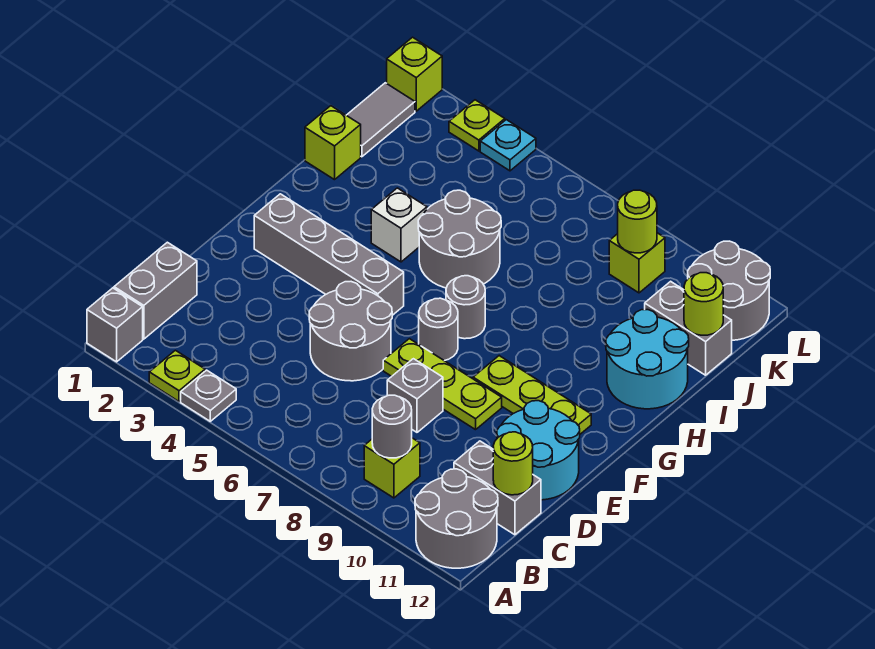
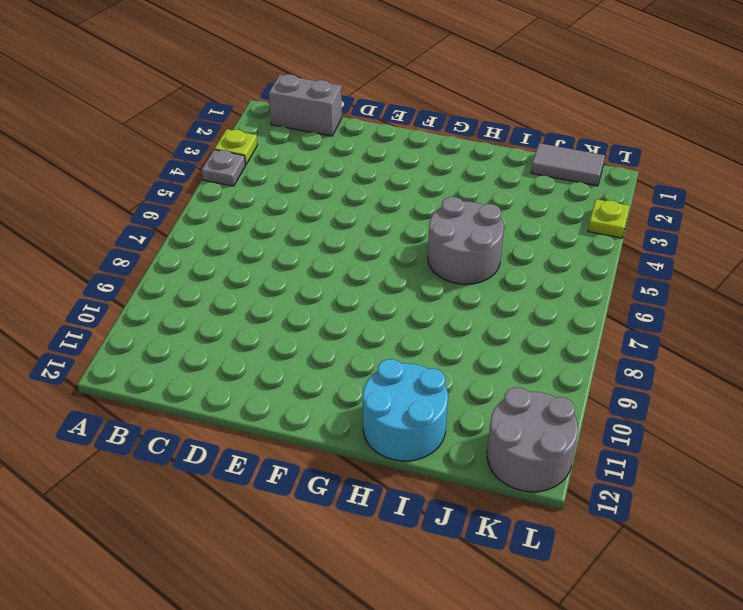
none -> grey brick A1 level 1
none -> grey round brick A11:B12 level 1
none -> lime brick B9 level 1
none -> grey brick C11:C12 level 1

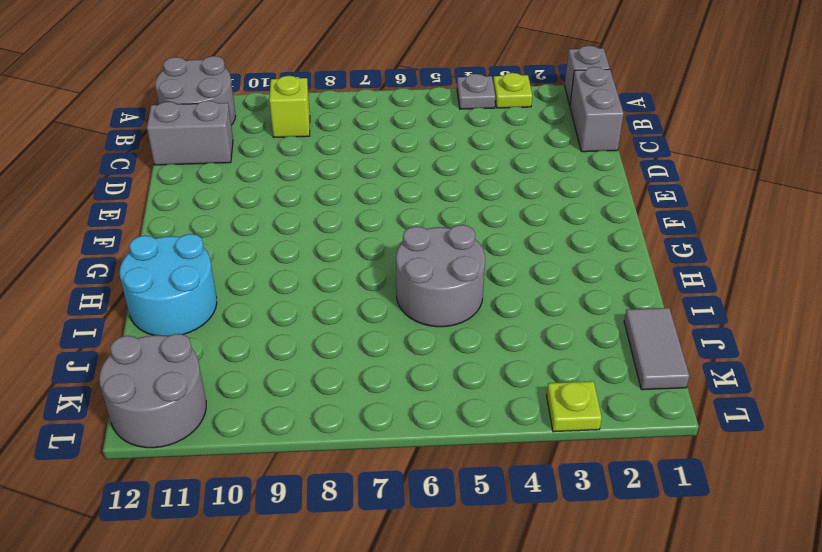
none -> grey round brick D5:E6 level 1
none -> grey brick D8 level 1
none -> cyan round brick D11:E12 level 1
none -> lime plate E7:E9 level 1

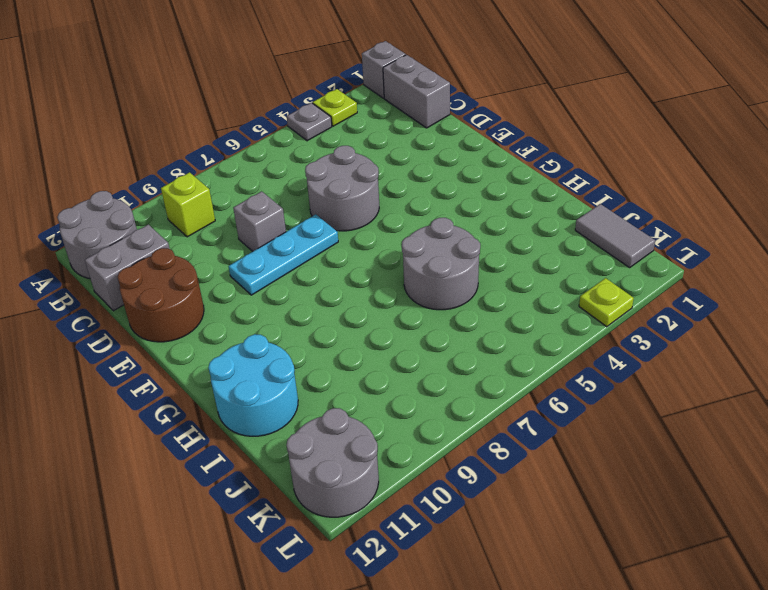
brown round brick D11:E12 level 1 -> cyan round brick D11:E12 level 1
cyan plate E7:E9 level 1 -> lime plate E7:E9 level 1
none -> grey brick F2:F5 level 1
none -> grey round brick F7 level 1
none -> lime plate F9:F11 level 1
none -> grey round brick G7 level 1

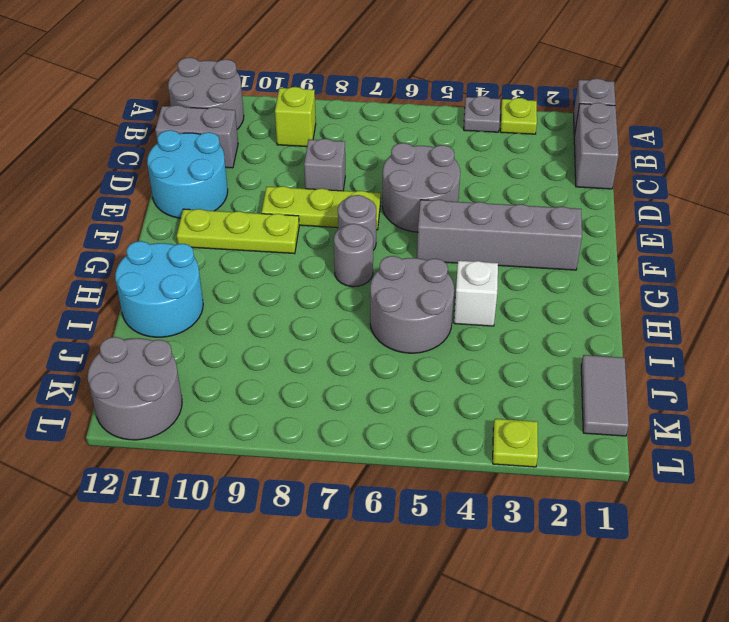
none -> lime brick I1 level 1
none -> grey brick J11:J12 level 1
none -> lime brick K9 level 1
none -> lime brick L1 level 1

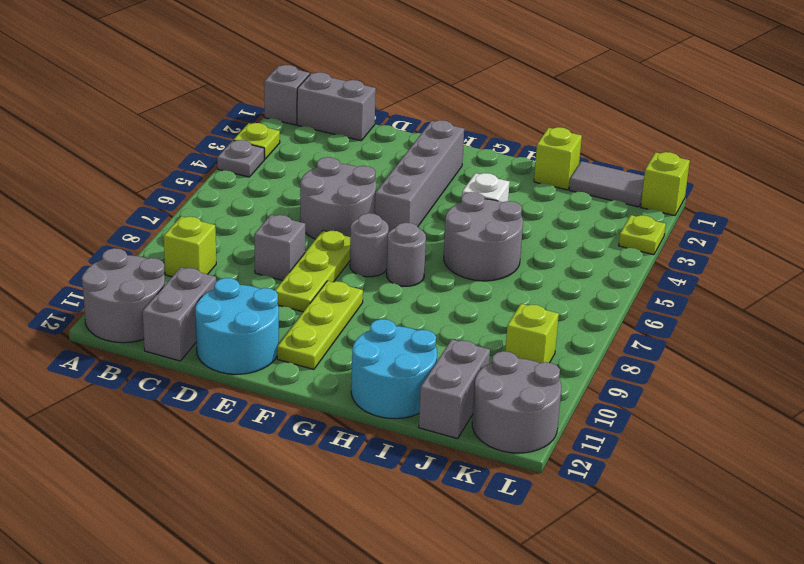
none -> cyan plate L4 level 1
none -> grey round brick B9 level 2
none -> lime round brick C12 level 2
none -> lime round brick J12 level 2

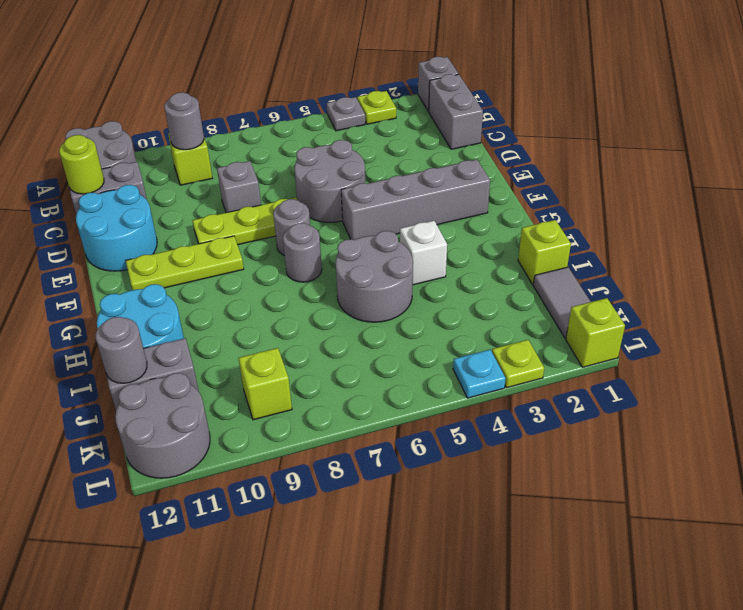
grey round brick J12 level 2 -> lime round brick J12 level 2
none -> lime round brick K9 level 2

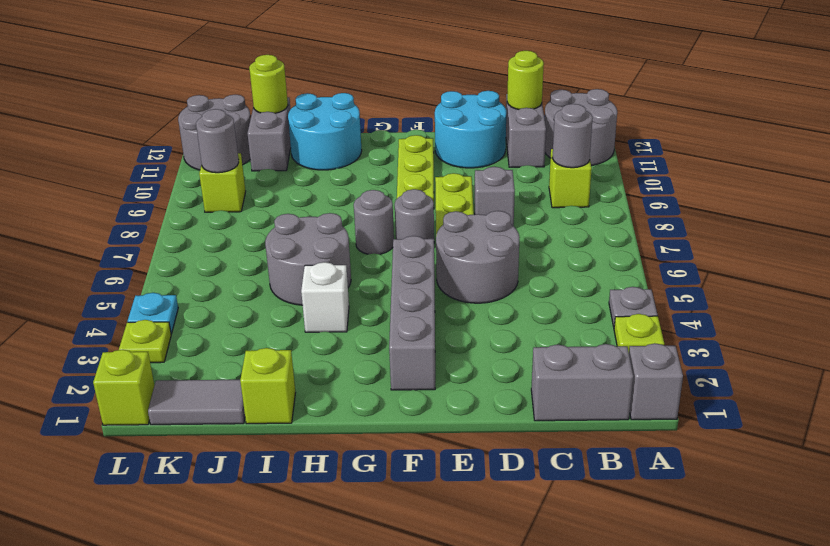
grey round brick K9 level 2 -> lime round brick K9 level 2

